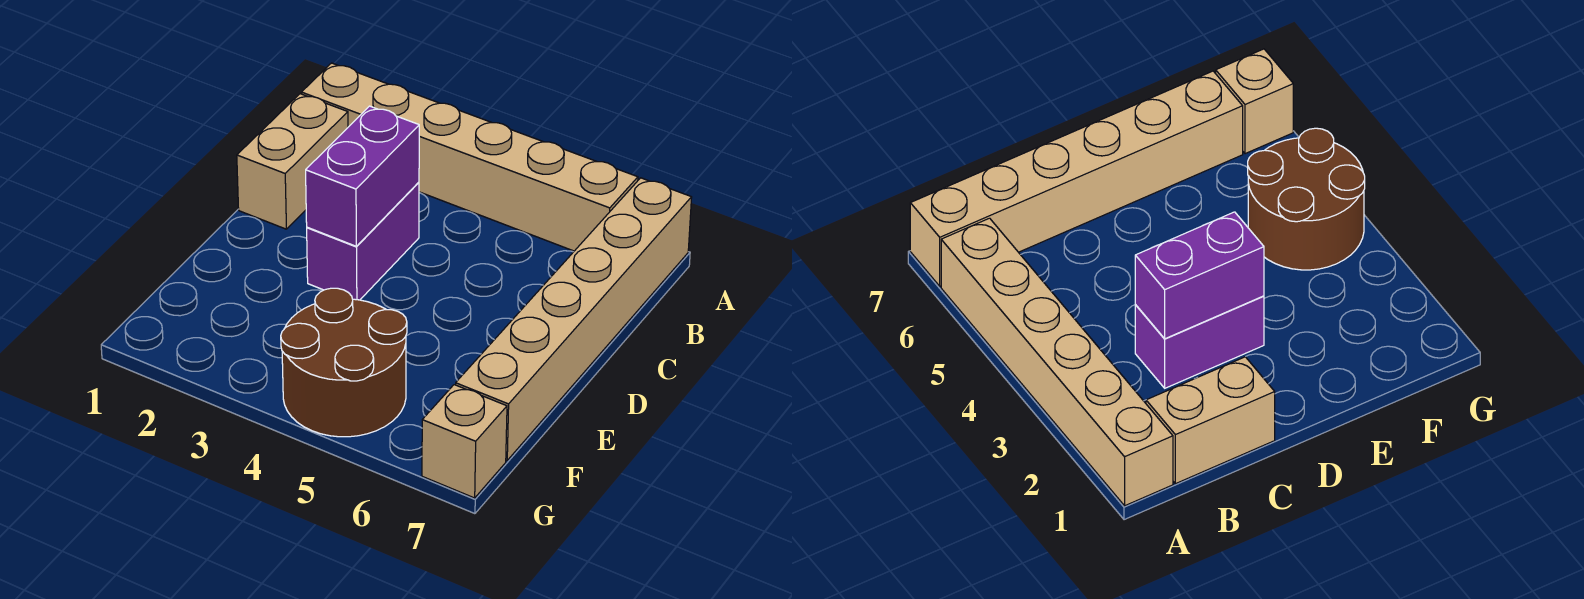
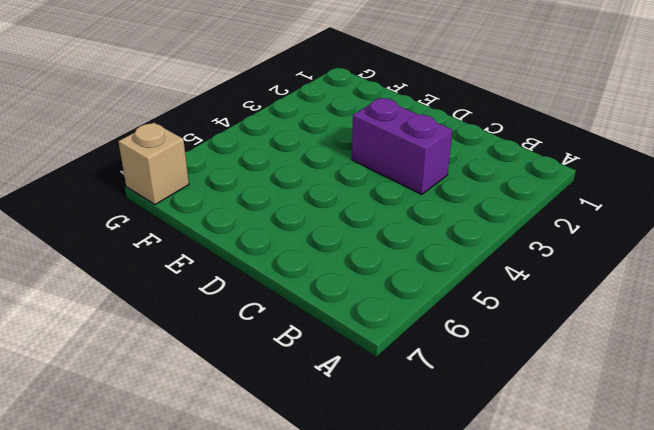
none -> tan brick A1:A6 level 1
none -> tan brick A7:F7 level 1

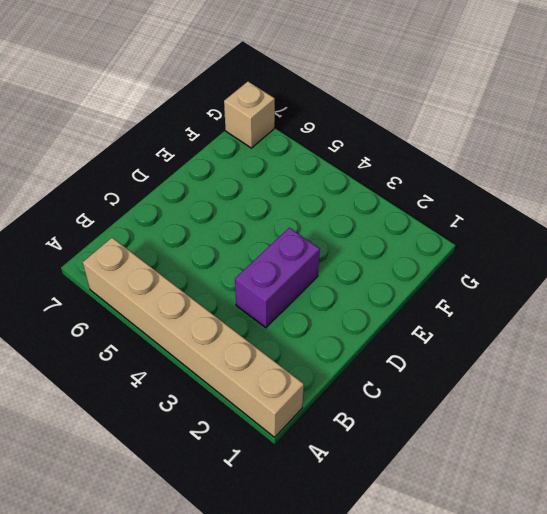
none -> tan brick A7:F7 level 1
none -> tan brick B1:C1 level 1

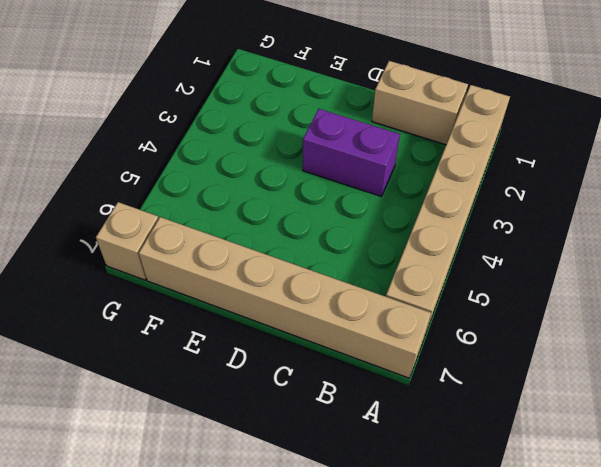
none -> brown round brick F4:G5 level 1
none -> purple brick C3:D3 level 2

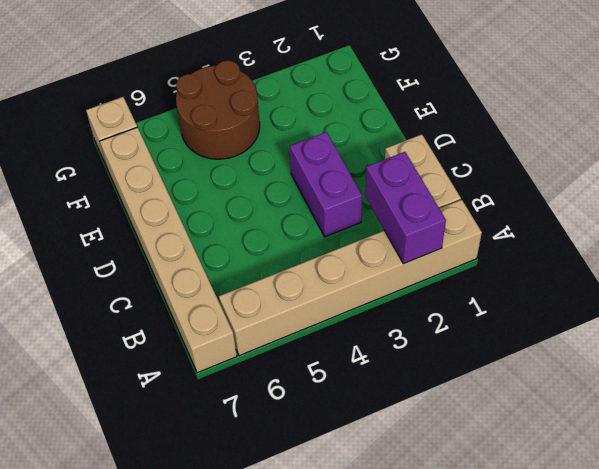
purple brick A2:B2 level 2 -> purple brick C3:D3 level 2

